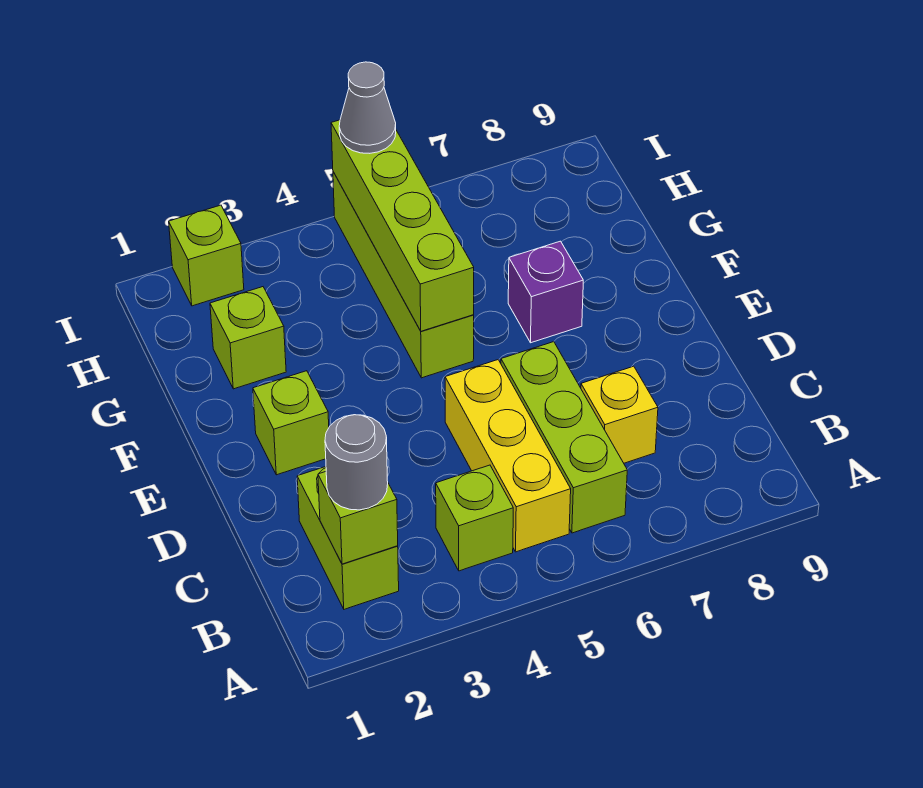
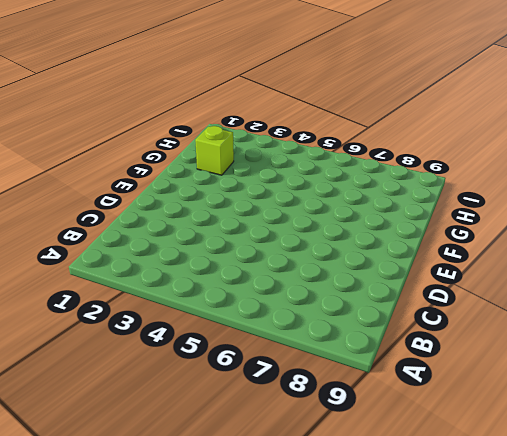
none -> lime brick B2:C2 level 1
none -> lime brick B4 level 1
none -> yellow brick B5:D5 level 1

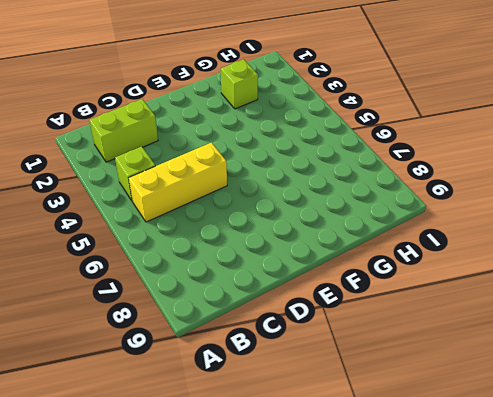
none -> lime brick B6:D6 level 1
none -> yellow brick C7 level 1
none -> lime brick E2 level 1

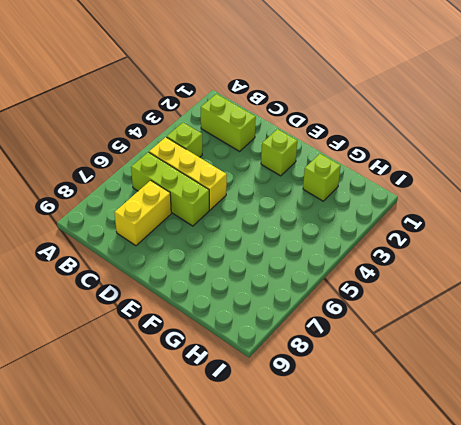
yellow brick C7:C8 level 1 -> yellow brick C7 level 1
none -> lime brick F5:I5 level 1
none -> purple brick F7 level 1
none -> lime brick I2 level 1

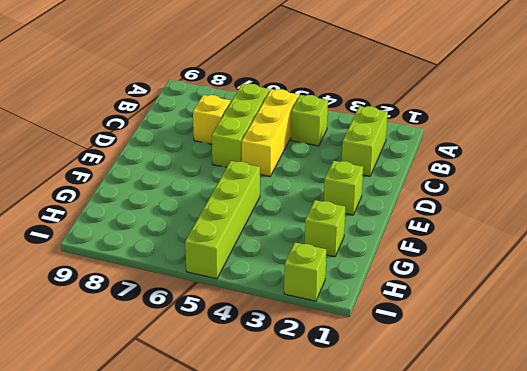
none -> purple brick F7 level 1
none -> lime brick B2 level 2
none -> lime brick F5:I5 level 2

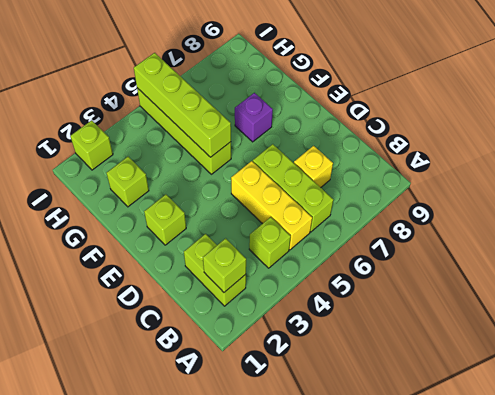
none -> grey round brick B2 level 3
none -> grey cone I5 level 3

